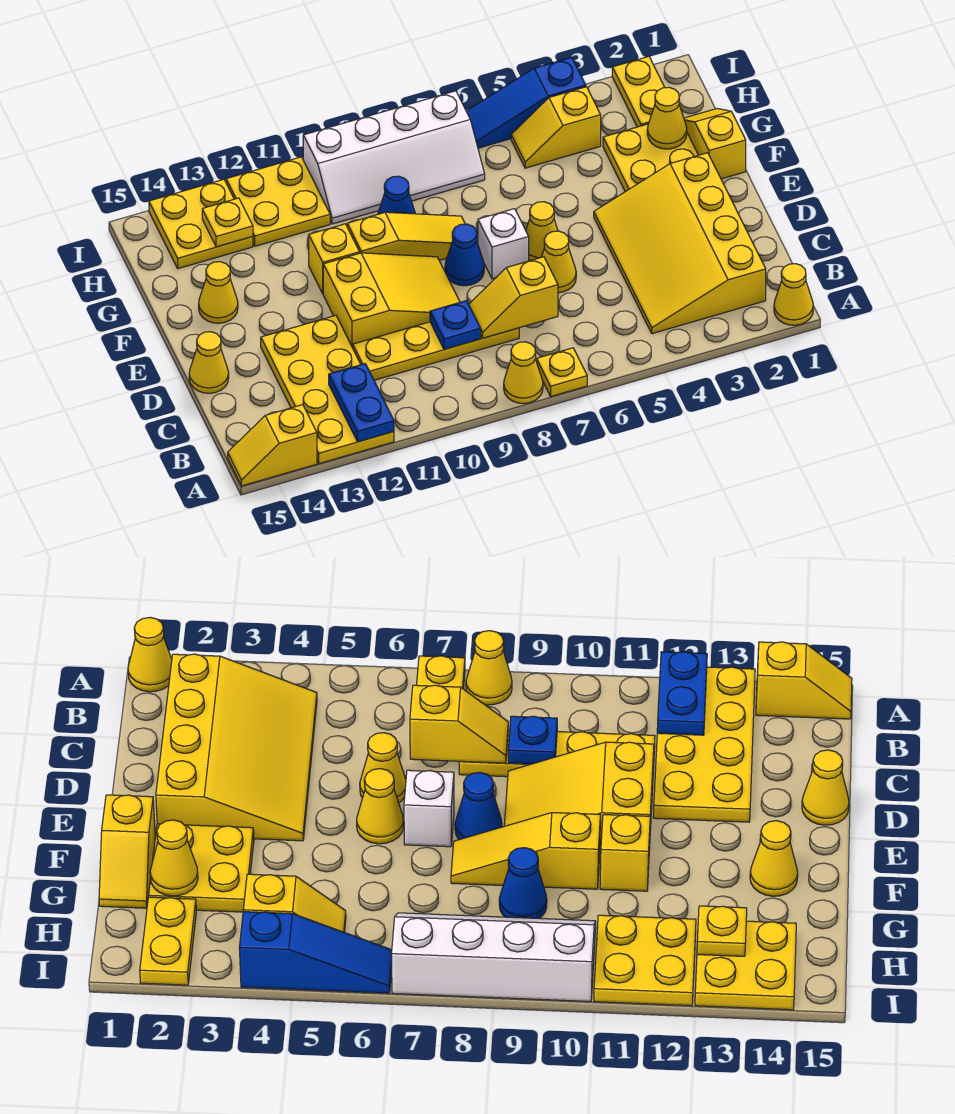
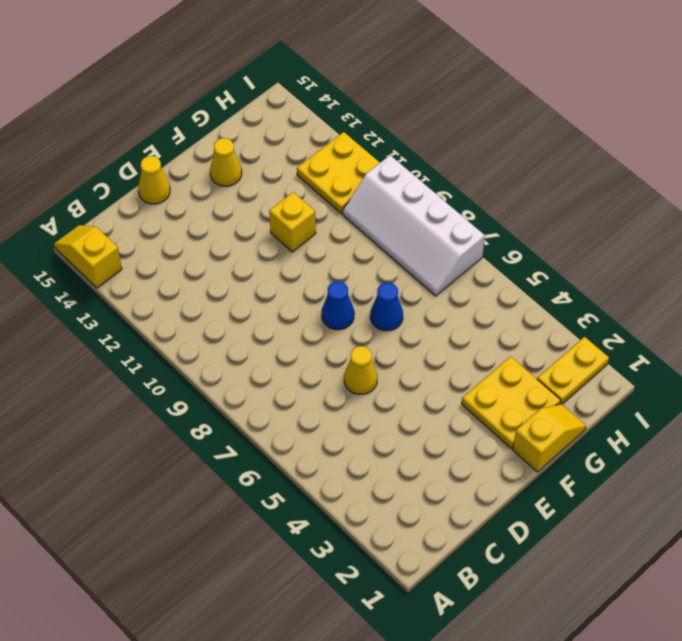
blue cone F7 level 1 -> blue cone G9 level 1
none -> yellow cone A1 level 1
none -> yellow plate A7 level 1
none -> yellow cone A8 level 1
none -> yellow plate A12:D13 level 1

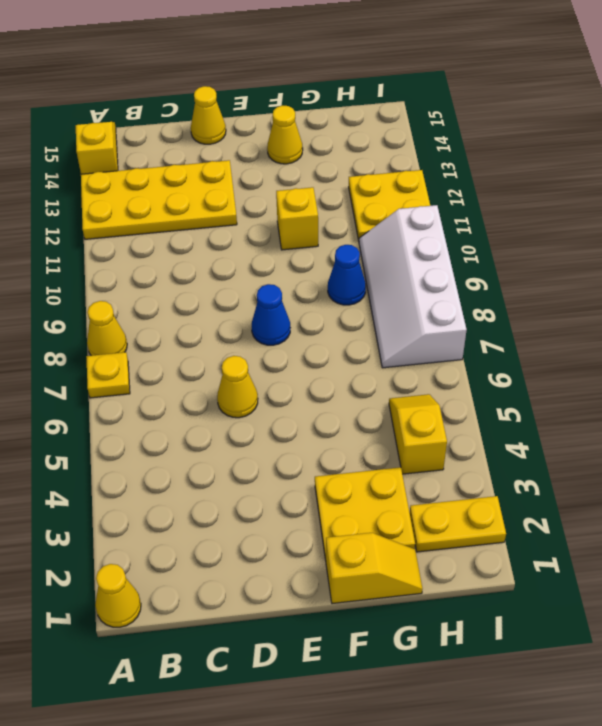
none -> yellow slope B2:E4 level 1 top 2
none -> yellow plate C8:C11 level 1
none -> yellow slope D9:E11 level 1 top 11
none -> yellow cone E6 level 1

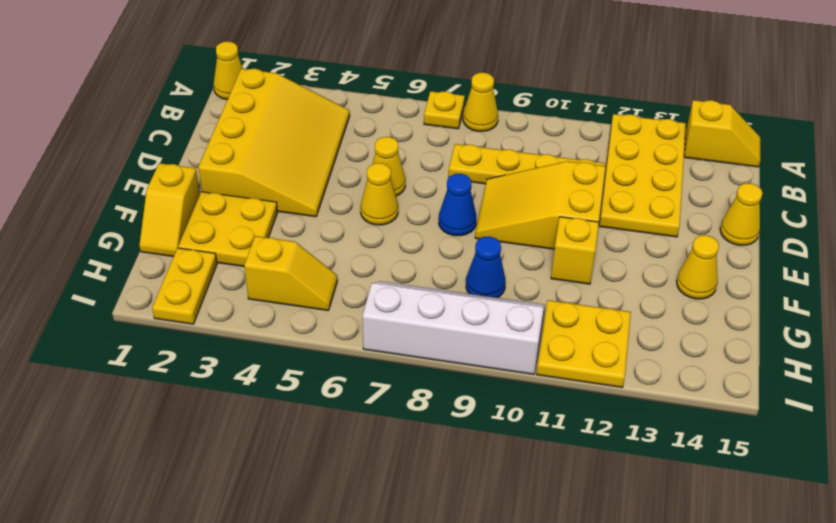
none -> white brick E7 level 1
none -> yellow slope F8:F10 level 1 top 10
none -> yellow plate H13:I14 level 1
none -> blue slope I4:I6 level 1 top 4

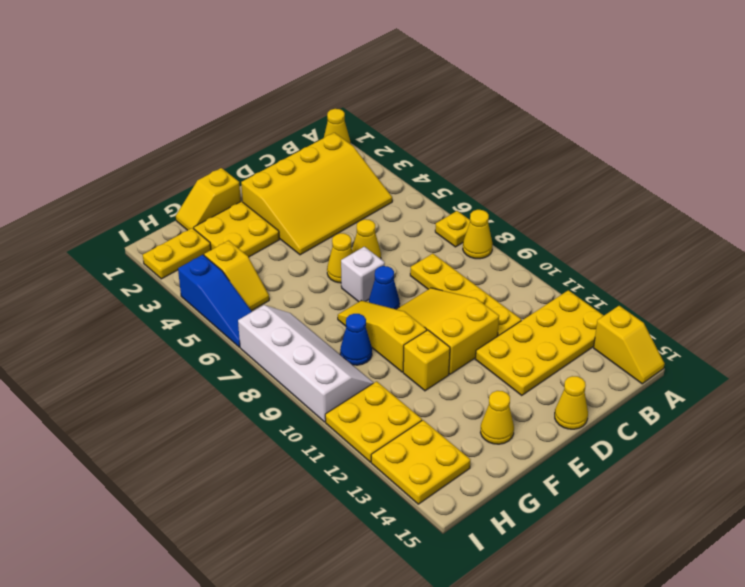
none -> blue plate A12:B12 level 2
none -> yellow slope C7:C8 level 2 top 7
none -> blue plate C9 level 2
none -> yellow cone G2 level 2

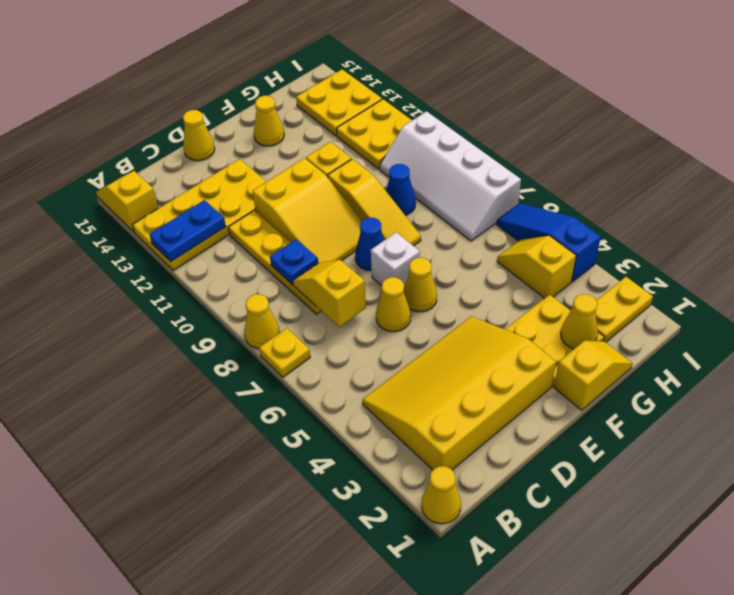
none -> yellow plate H13 level 2

